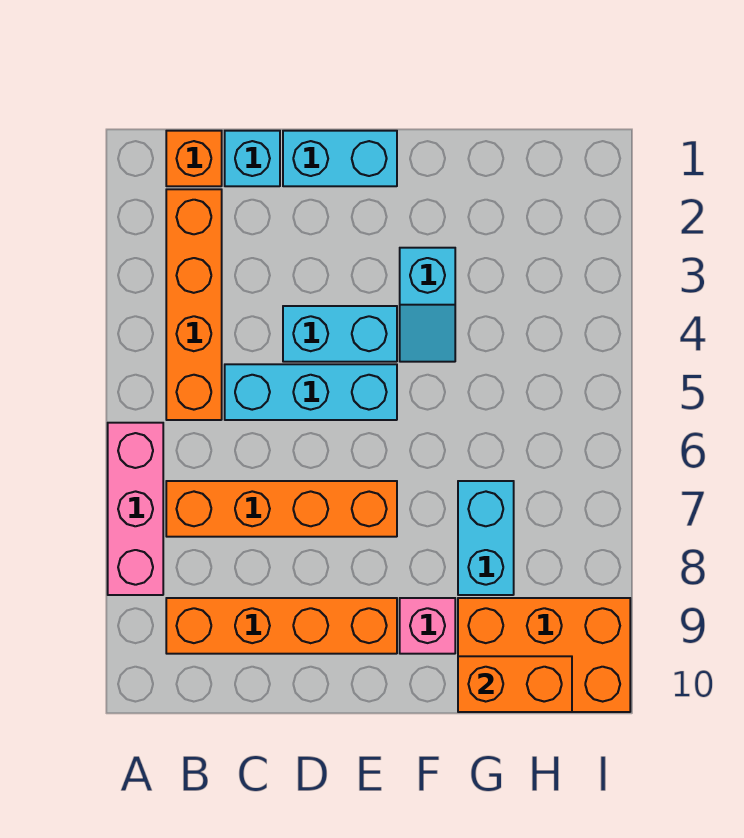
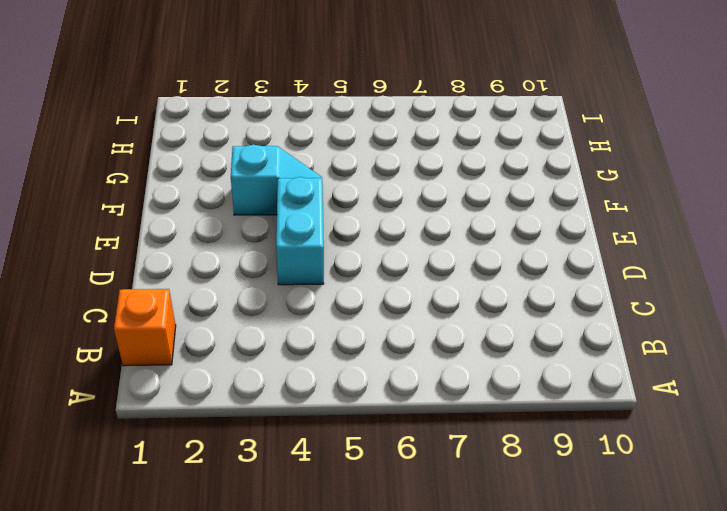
none -> pink brick A6:A8 level 1
none -> orange brick B2:B5 level 1
none -> orange brick B7:E7 level 1

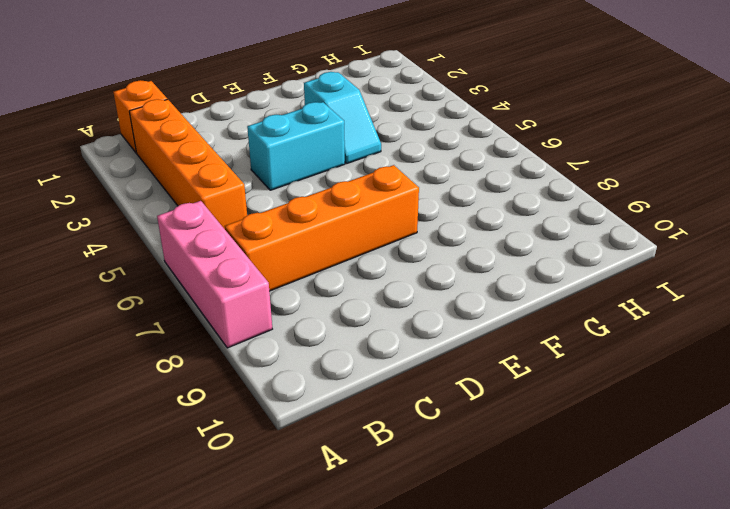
none -> orange brick B9:E9 level 1
none -> cyan brick C1 level 1
none -> cyan brick C5:E5 level 1

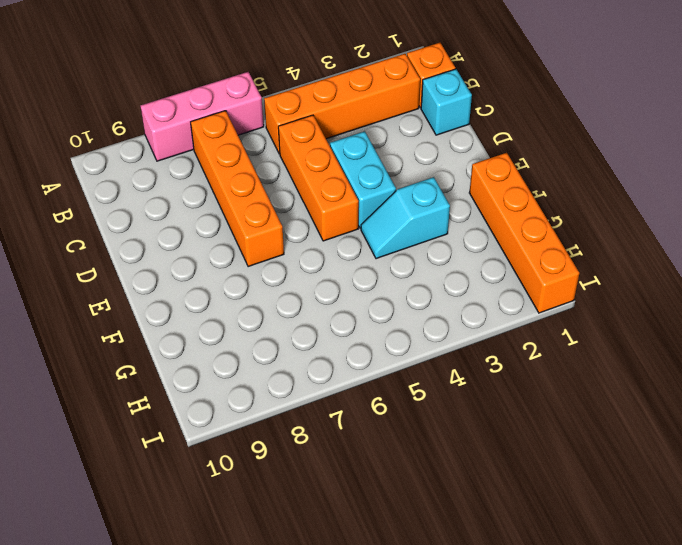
orange brick C5:E5 level 1 -> cyan brick C5:E5 level 1
orange brick F1:I1 level 1 -> orange brick B9:E9 level 1
none -> cyan brick D1:E1 level 1
none -> pink brick F9 level 1
none -> cyan brick G7:G8 level 1

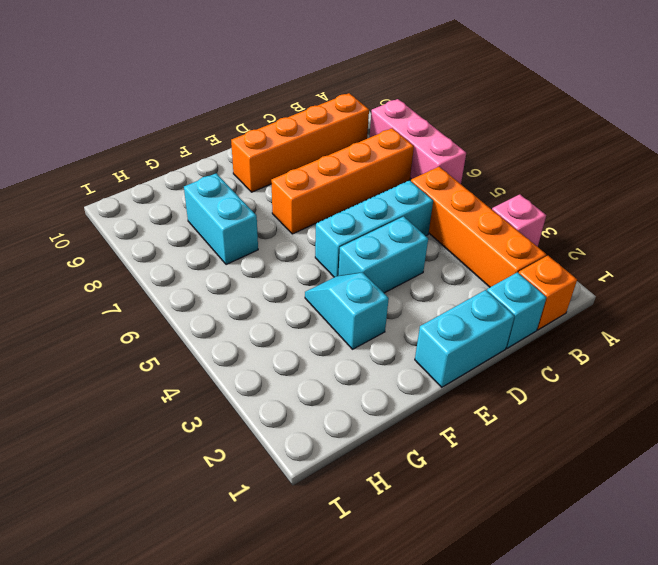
pink brick A3 level 1 -> pink brick F9 level 1
none -> orange brick G9:I10 level 1
none -> orange brick G10:H10 level 2

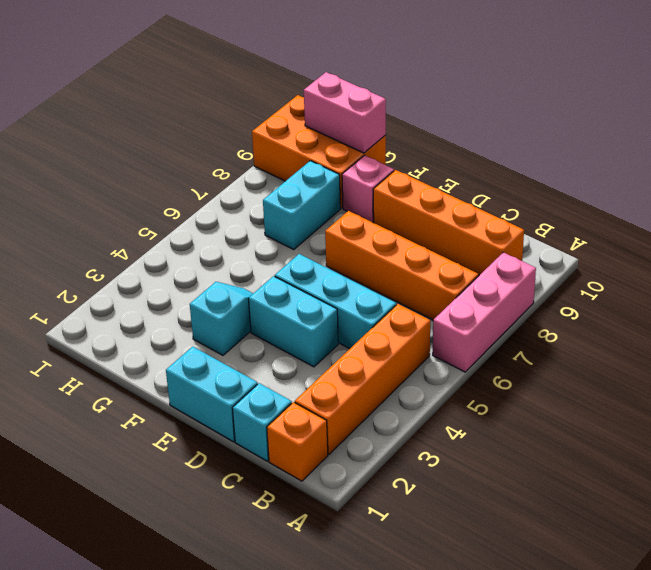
pink brick G10:H10 level 2 -> orange brick G10:H10 level 2

